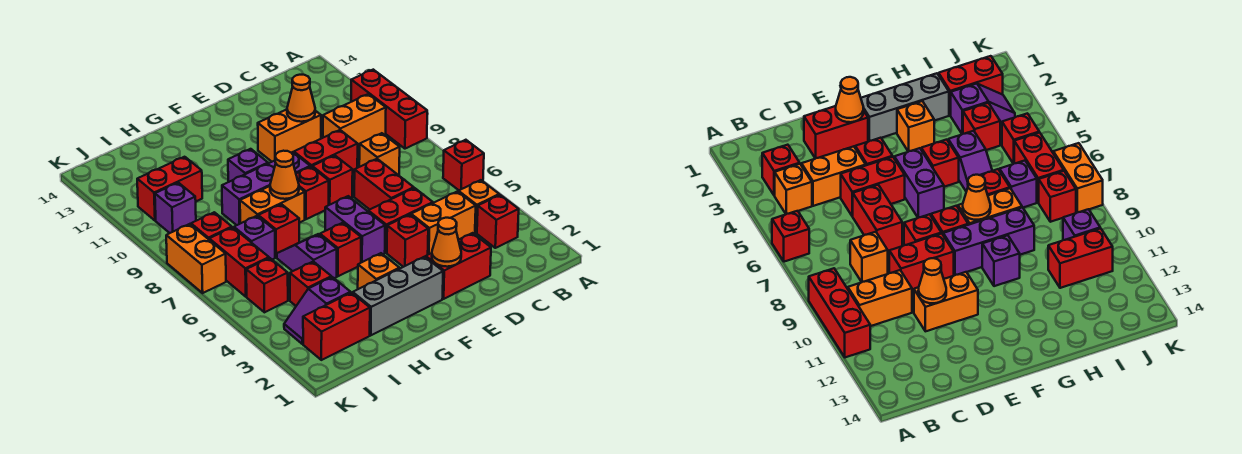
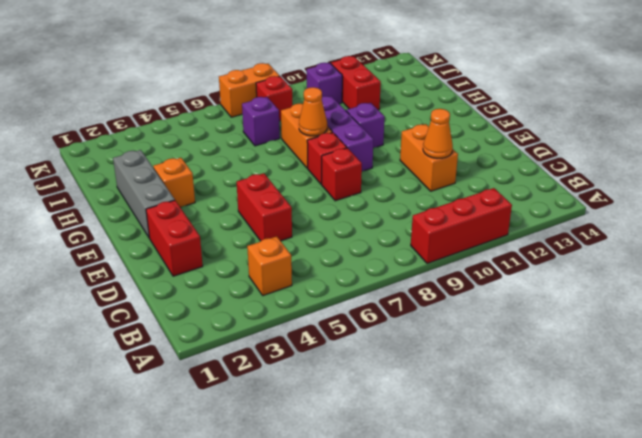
none -> red brick A6 level 1
none -> red brick B3 level 1
none -> orange brick B10:C10 level 1
none -> orange brick C4:D4 level 1

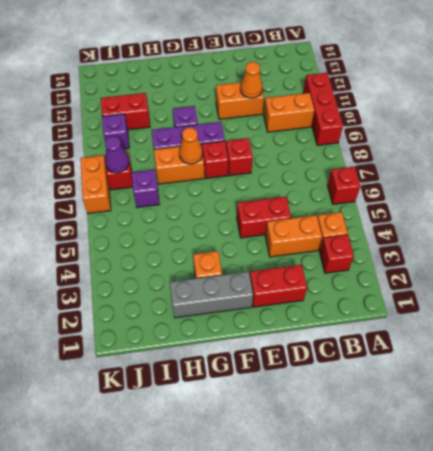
purple cone J8 level 2 -> none
none -> orange brick C8 level 1
none -> red brick D6:D7 level 1
none -> red brick D9:E9 level 1
none -> red brick E4 level 1

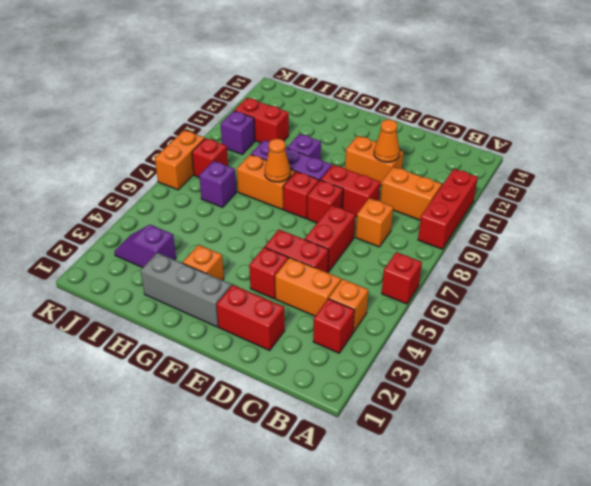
none -> purple brick F5:F6 level 1
none -> red brick G5 level 1
none -> purple slope H5:H6 level 1 top 5
none -> red brick H7 level 1

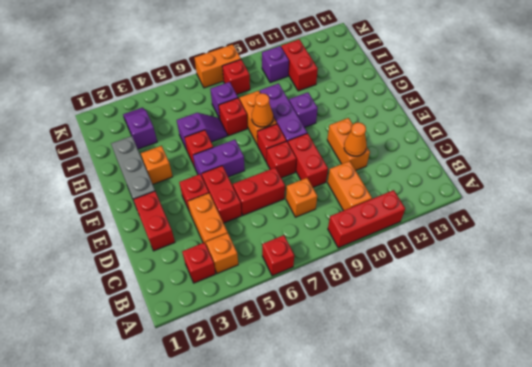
none -> red brick I2:J2 level 1
none -> red brick I4 level 1
none -> red brick J5 level 1
none -> red brick J6:J7 level 1

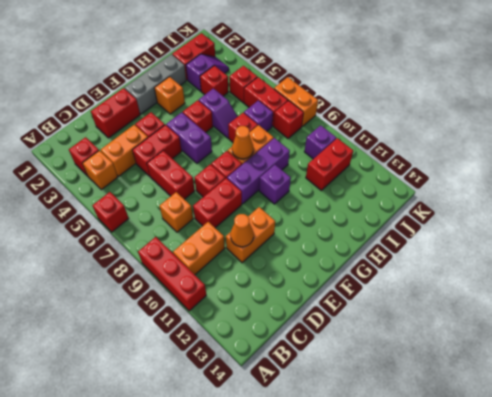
none -> orange cone E2 level 2

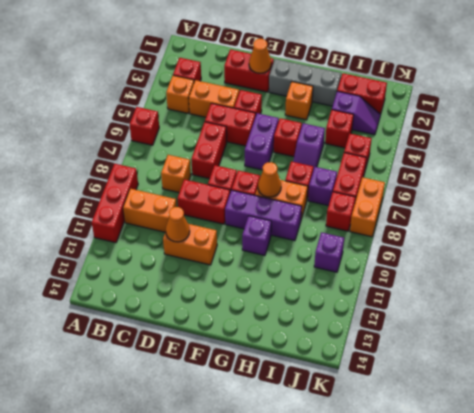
none -> red brick I11:J11 level 1

